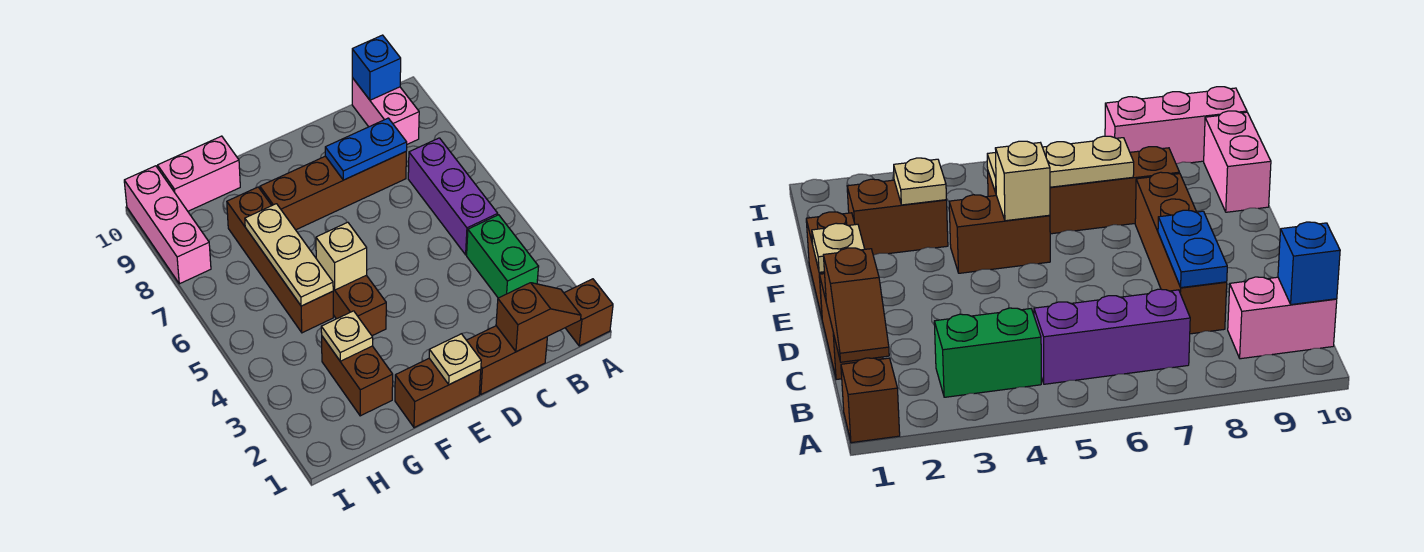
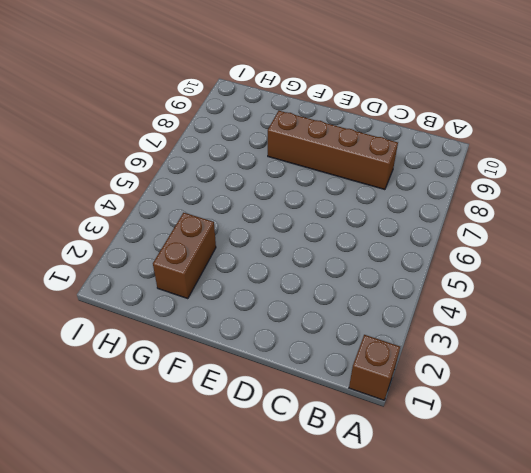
none -> green brick B3:B4 level 1
none -> purple brick B5:B7 level 1
none -> pink brick B9:B10 level 1

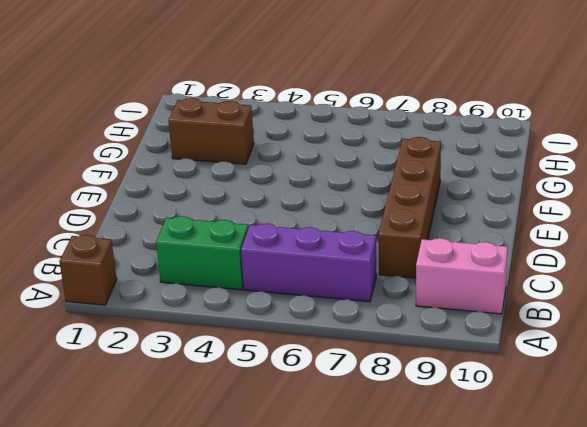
none -> brown brick C1:D1 level 1
none -> brown brick E1:F1 level 1
none -> brown brick F4:F5 level 1

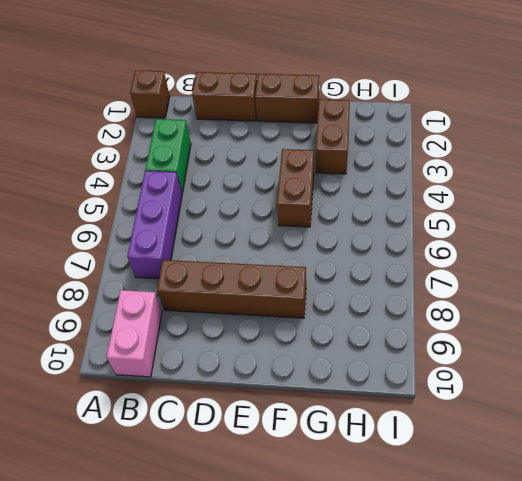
none -> brown brick G5:G8 level 1
none -> pink brick G10:H10 level 1
none -> pink brick I8:I10 level 1

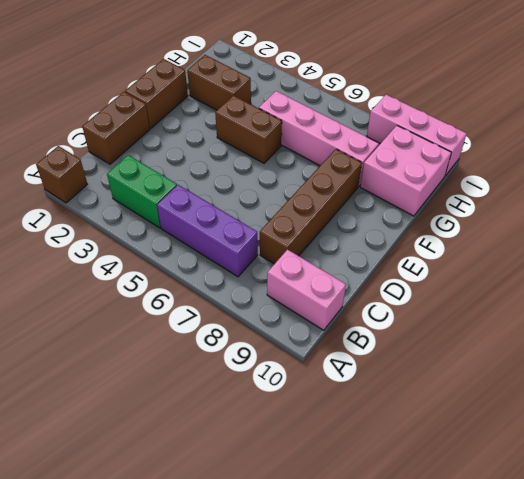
pink brick G5:G8 level 1 -> brown brick G5:G8 level 1
pink brick G9:H10 level 1 -> pink brick G10:H10 level 1
none -> brown slope B1:C1 level 2 top C
none -> blue brick B10 level 2
none -> blue plate C8:D8 level 2

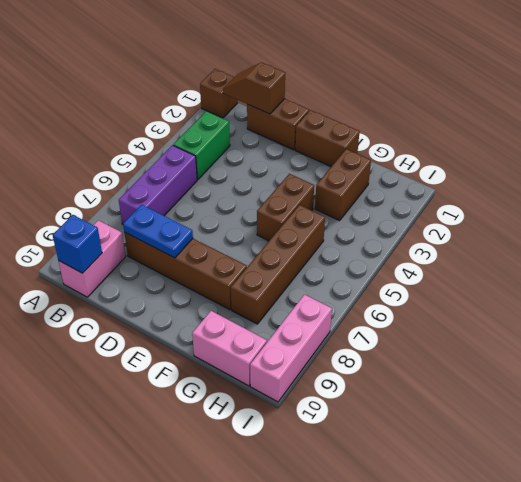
none -> tan plate E1 level 2
none -> tan brick F5 level 2
none -> tan plate G3 level 2

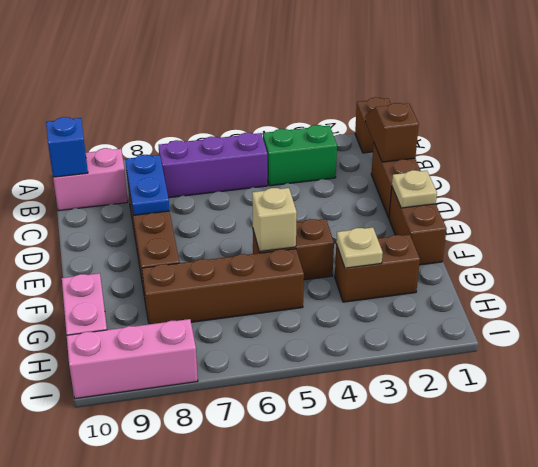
none -> tan plate G5:G7 level 2

